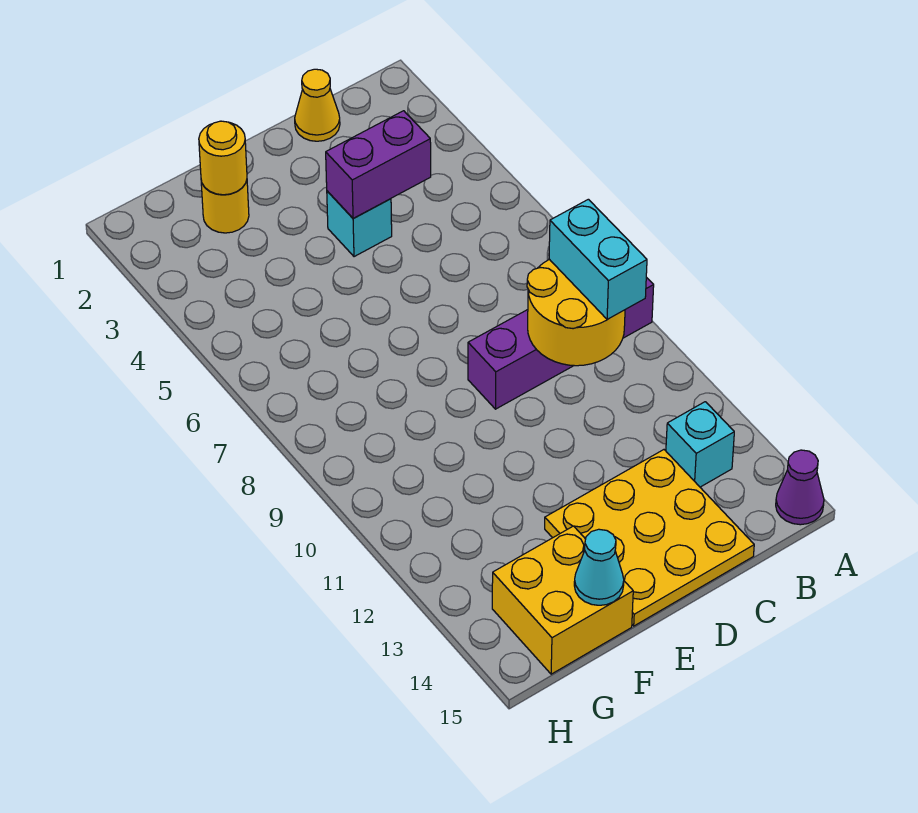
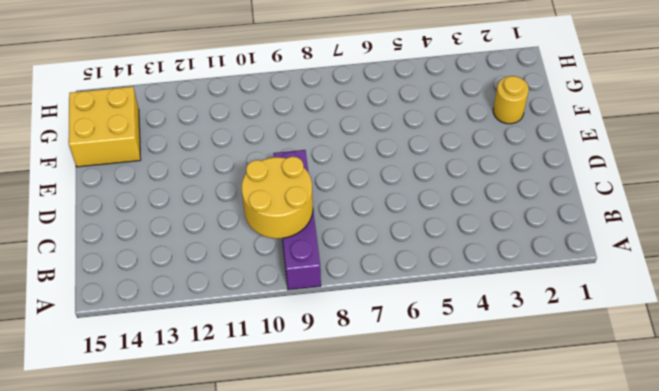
none -> purple cone A15 level 1
none -> cyan brick B13 level 1
none -> yellow cone C1 level 1

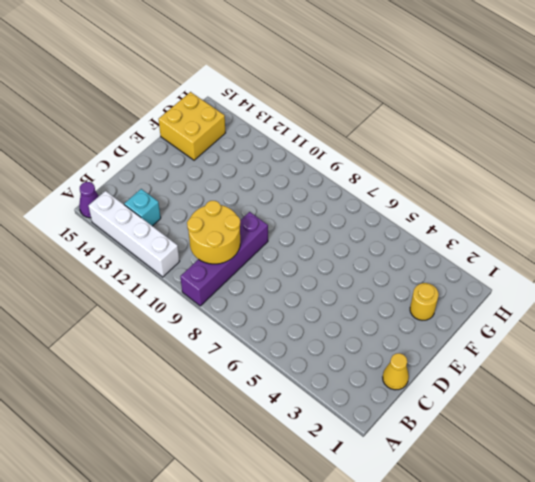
white brick A11:A14 level 1 -> none
none -> yellow plate C13:E15 level 1
none -> cyan brick D4 level 1
none -> purple brick C4:D4 level 2

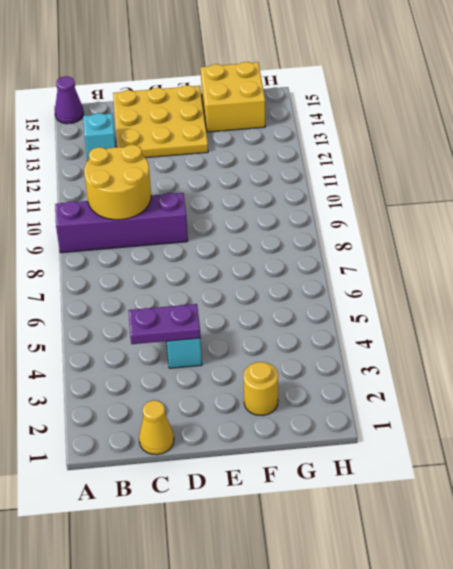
purple plate C4:D4 level 2 -> purple brick C4:D4 level 2
none -> yellow round brick F2 level 2
none -> cyan cone F15 level 2
none -> cyan brick B9:B10 level 3

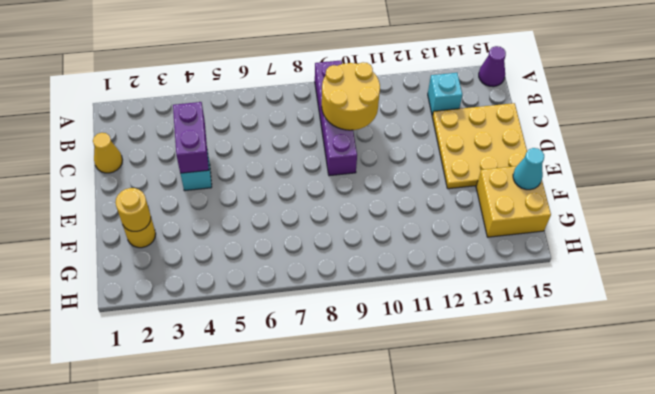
none -> cyan brick B9:B10 level 3

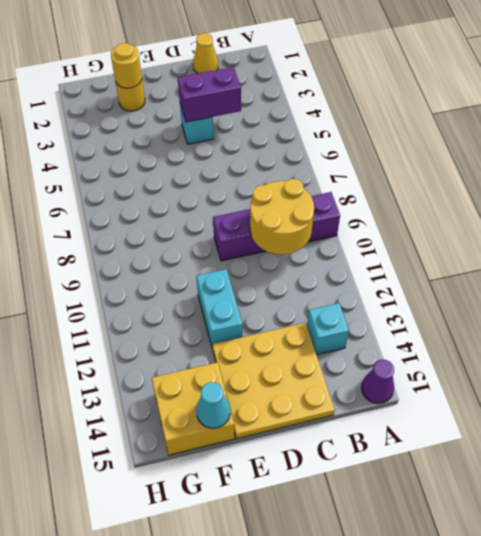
cyan brick E11:E12 level 1 -> cyan brick B9:B10 level 3

